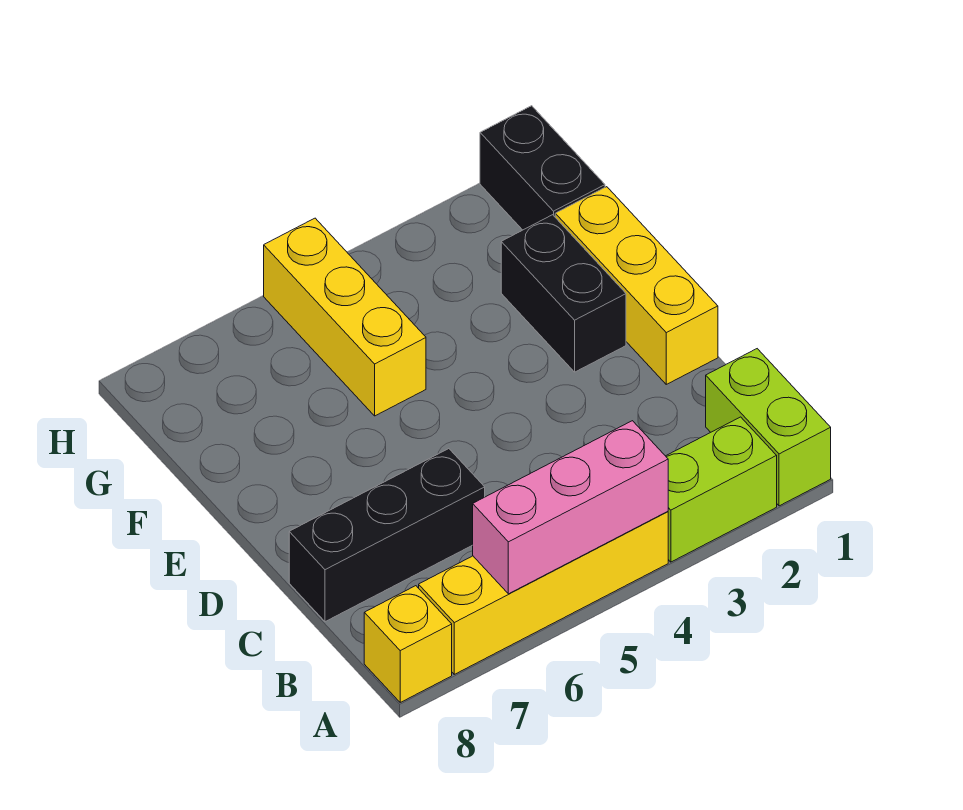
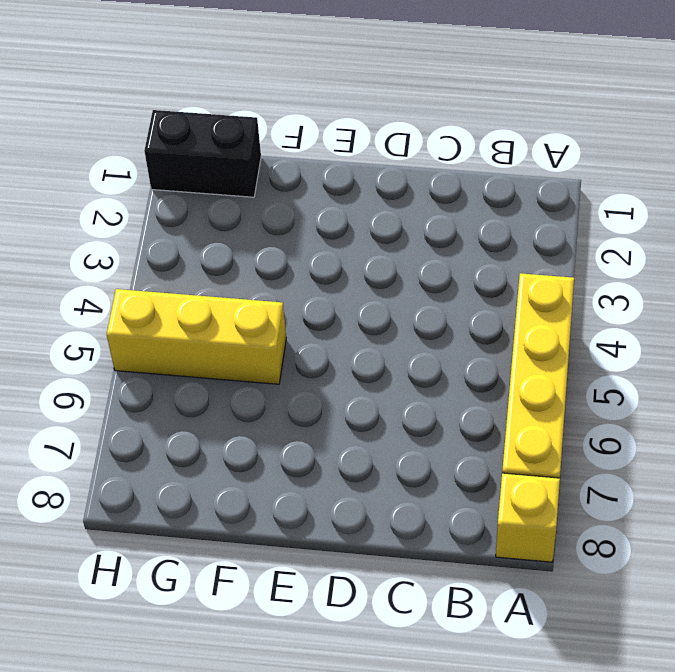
none -> lime brick A1:B1 level 1
none -> lime brick A2:A3 level 1

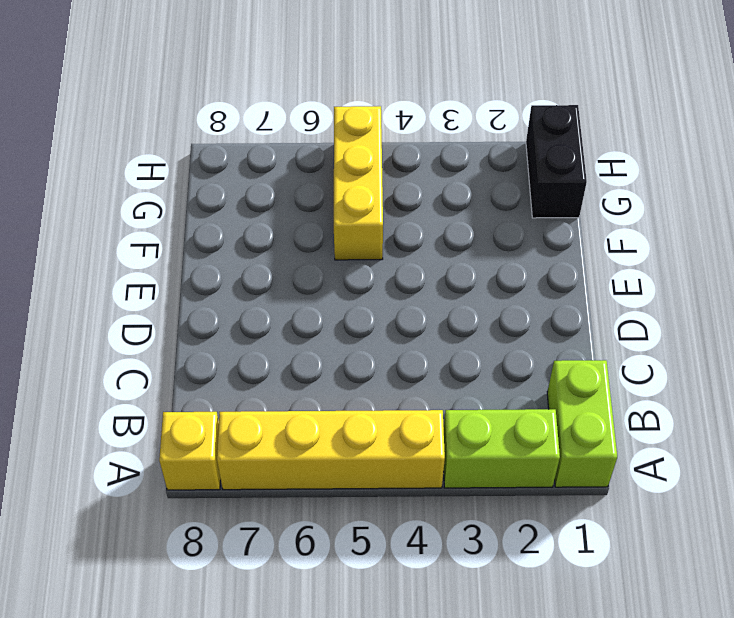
none -> black brick C6:C8 level 1
none -> yellow brick D1:F1 level 1

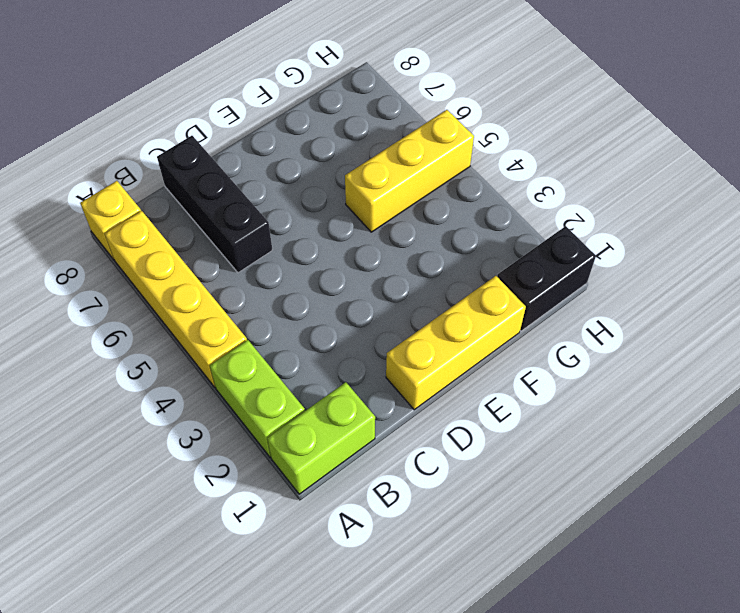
none -> black brick E2:F2 level 1
none -> pink brick A4:A6 level 2

